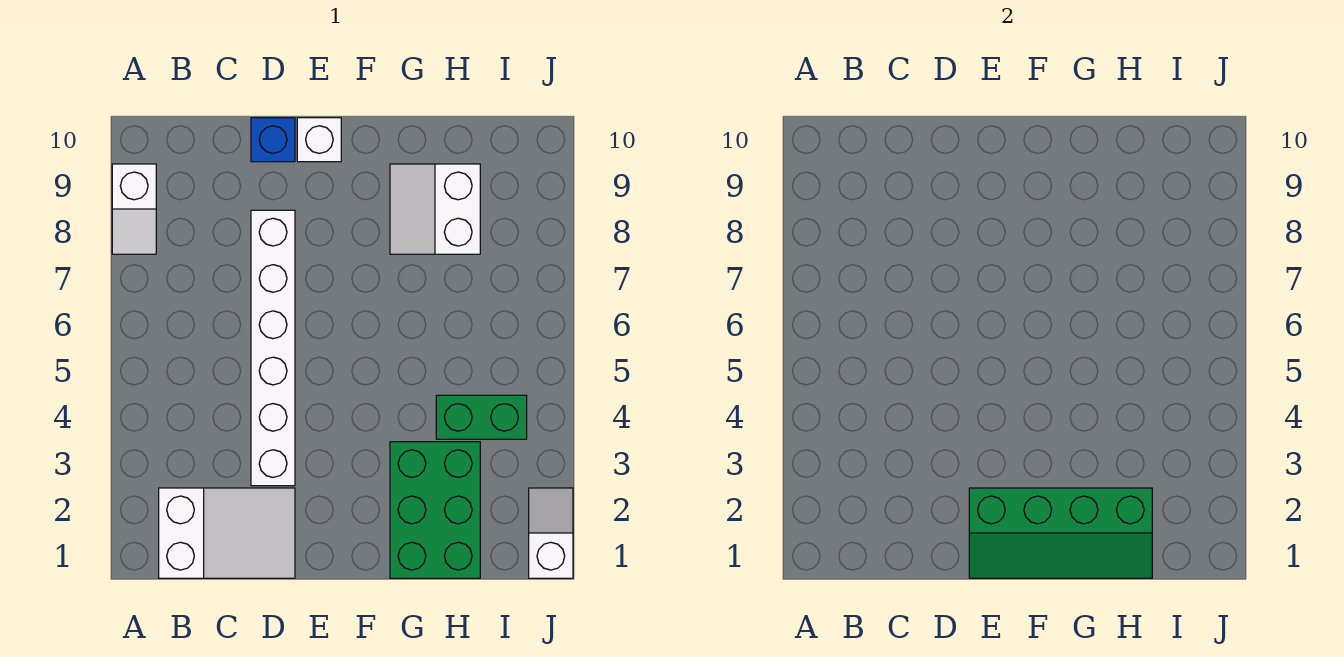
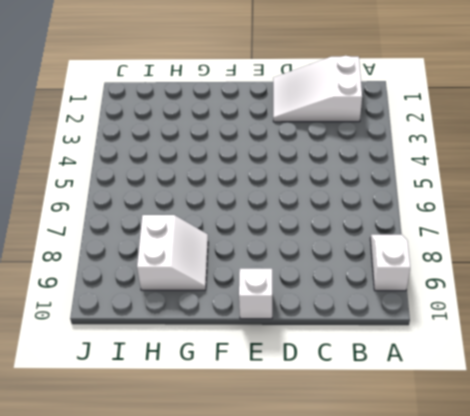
none -> white brick D3:D8 level 1
none -> blue brick D10 level 1

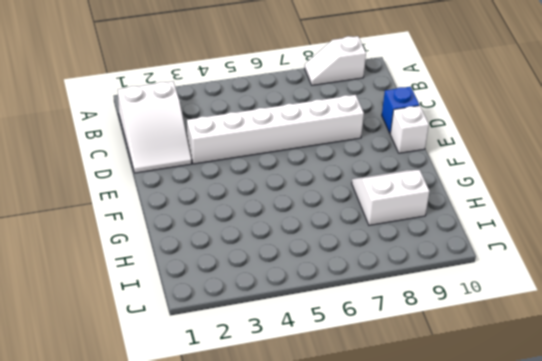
none -> green brick G1:H3 level 1
none -> green brick H4:I4 level 1

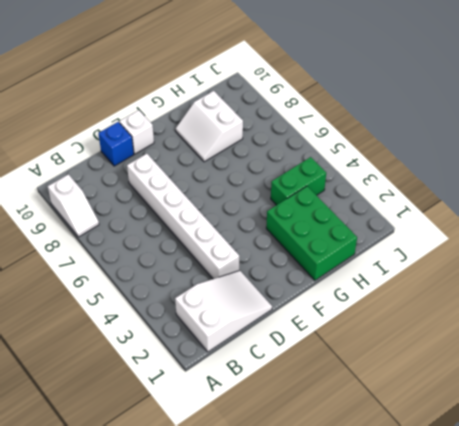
none -> white slope J1:J2 level 1 top 1
none -> green slope E1:H2 level 2 top 2

